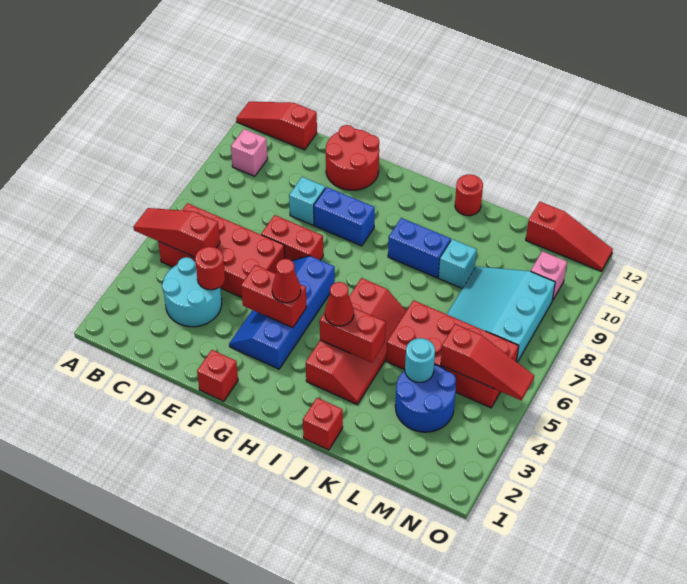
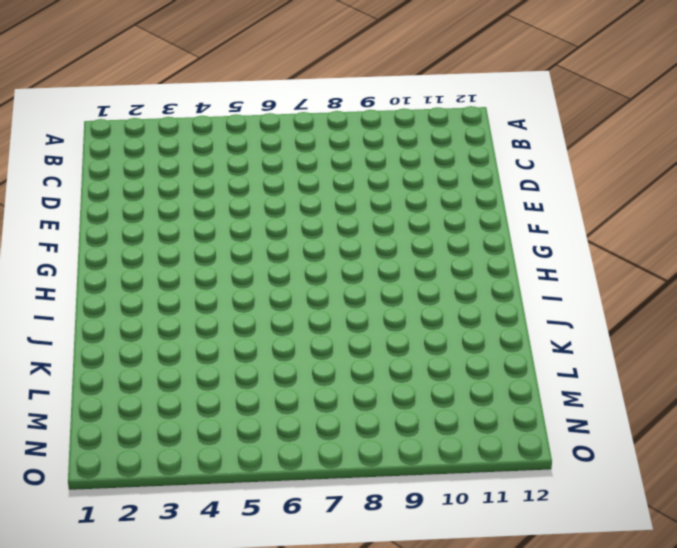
none -> red slope A12:C12 level 1 top C
none -> red brick B5:E6 level 1
none -> pink brick B10 level 1

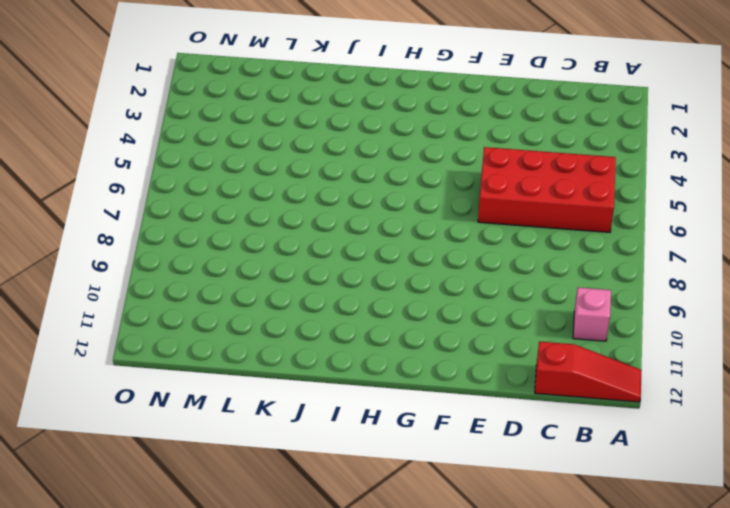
none -> cyan round brick C3:D4 level 1
none -> red brick E7:F7 level 1
none -> cyan brick E9 level 1

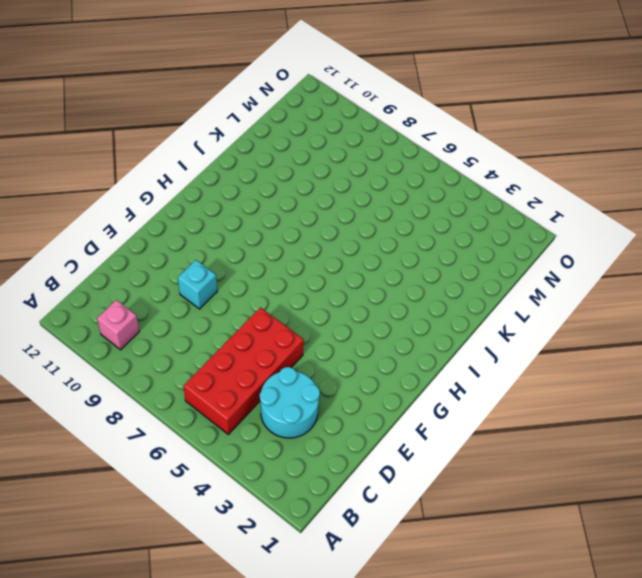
none -> red slope A12:C12 level 1 top C
none -> red brick E7:F7 level 1
none -> red round brick E11:F12 level 1

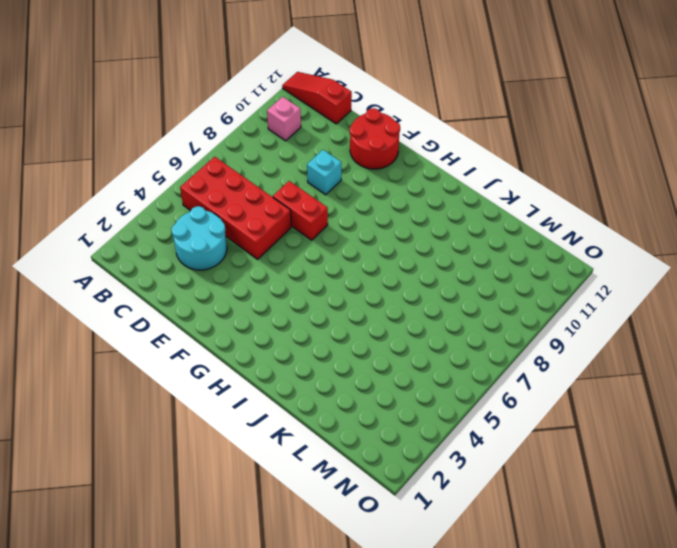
none -> red brick F1 level 1
none -> blue slope F3:G6 level 1 top G
none -> blue brick F9:G9 level 1

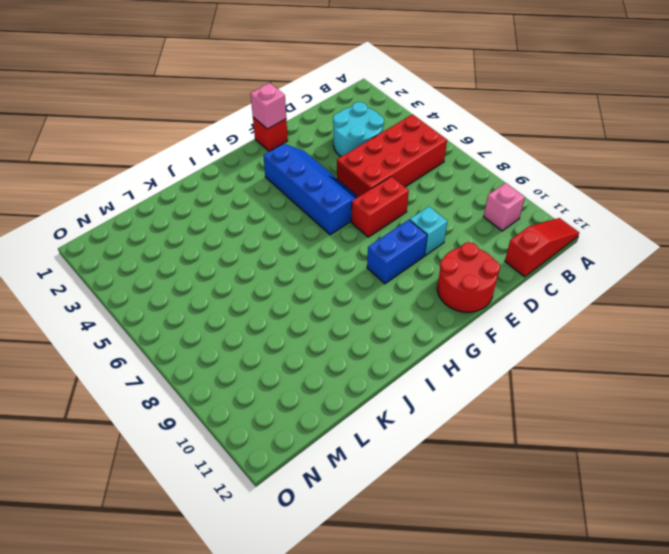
pink brick F1 level 2 -> pink brick N10 level 1
none -> red slope I3:J6 level 1 top I
none -> blue brick I9:J9 level 1
none -> red brick J1 level 1

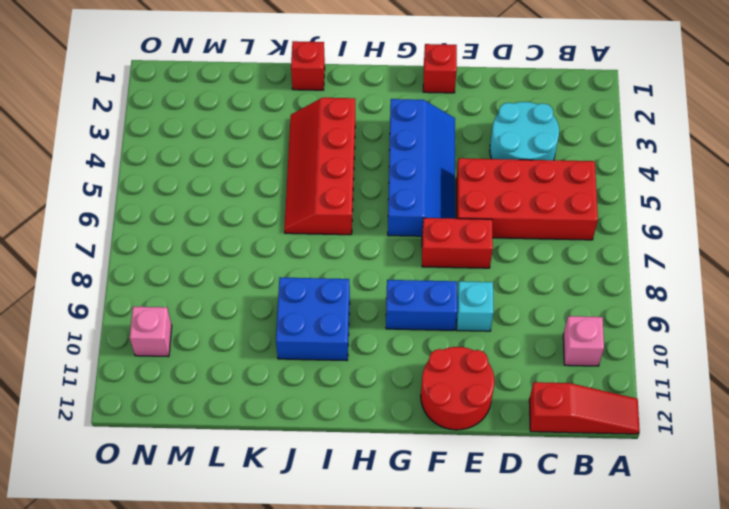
blue brick I9:J10 level 1 -> blue brick I9:J9 level 1
none -> red round brick J12 level 1
none -> red brick K5:N6 level 1
none -> cyan brick K9 level 1

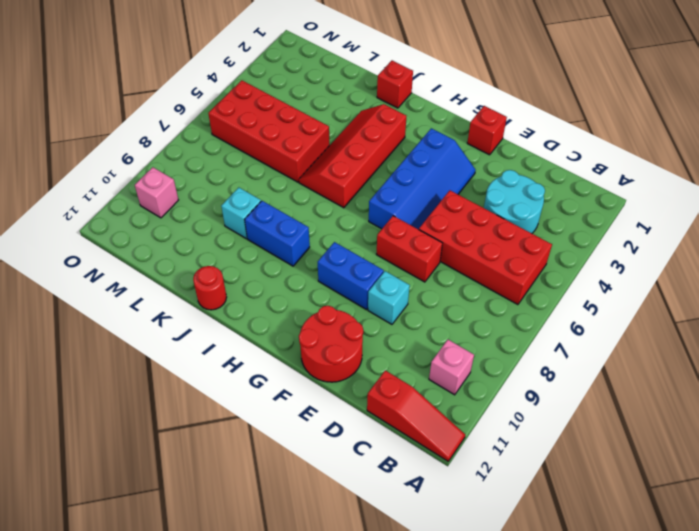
none -> blue round brick L3:M4 level 1
none -> cyan slope L7:N9 level 1 top N
none -> red slope M12:O12 level 1 top M

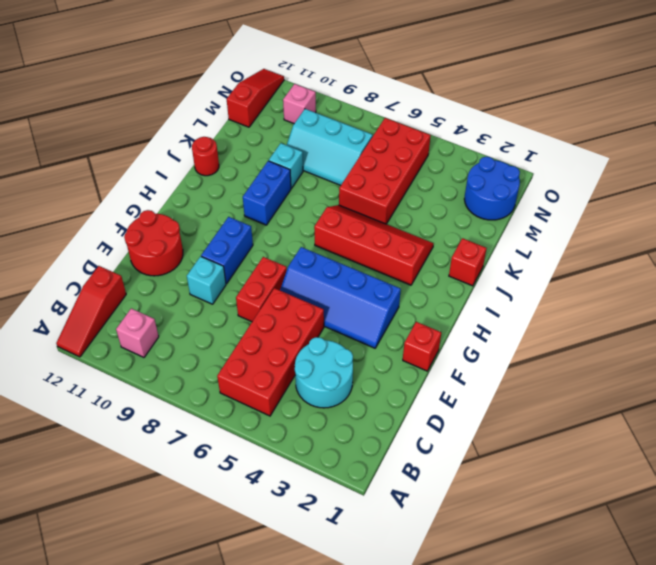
cyan slope L7:M9 level 1 top M -> cyan slope L7:N9 level 1 top N
blue round brick M1:N2 level 1 -> blue round brick L3:M4 level 1
none -> red slope A5:C5 level 2 top C
none -> red round brick D4 level 2
none -> red brick F4:G4 level 2

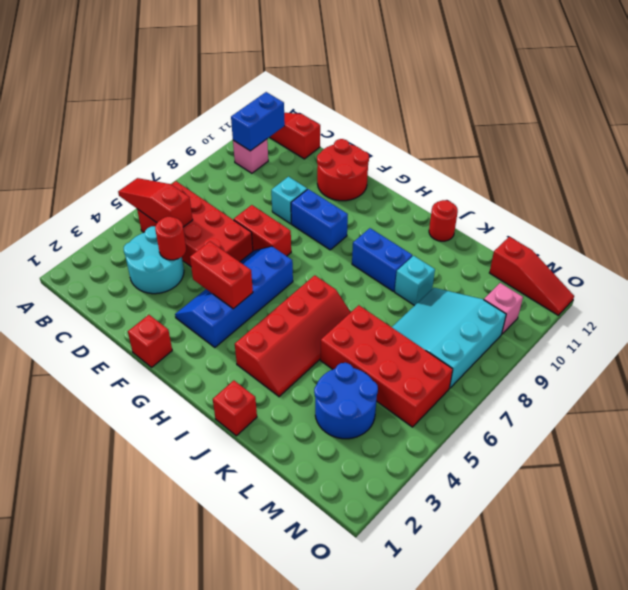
blue brick B10:B11 level 2 -> none
none -> red brick I4:J4 level 2
none -> cyan round brick L4 level 2
none -> red slope M5:O5 level 2 top M

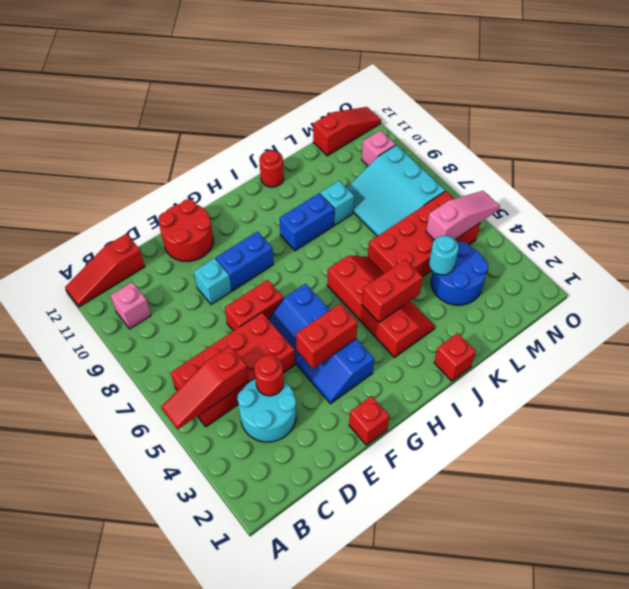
pink slope M5:O5 level 2 top M -> red slope M5:O5 level 2 top M
none -> red cone G4 level 3
none -> red cone I4 level 3

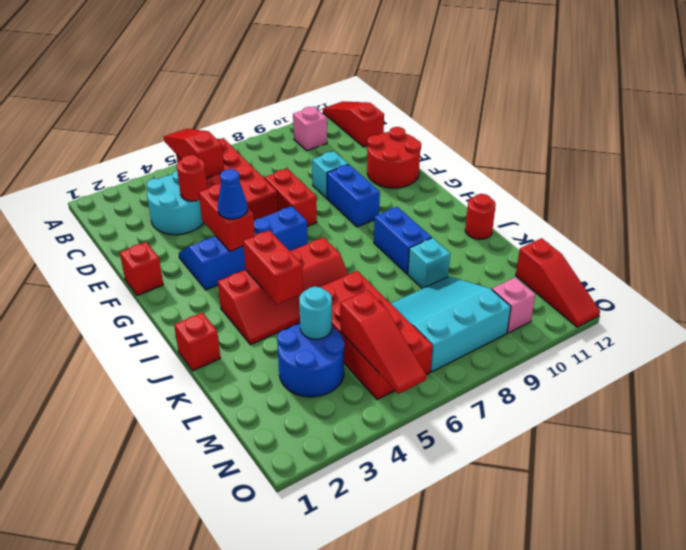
blue cone G4 level 3 -> red cone G4 level 3
none -> red cone I4 level 3

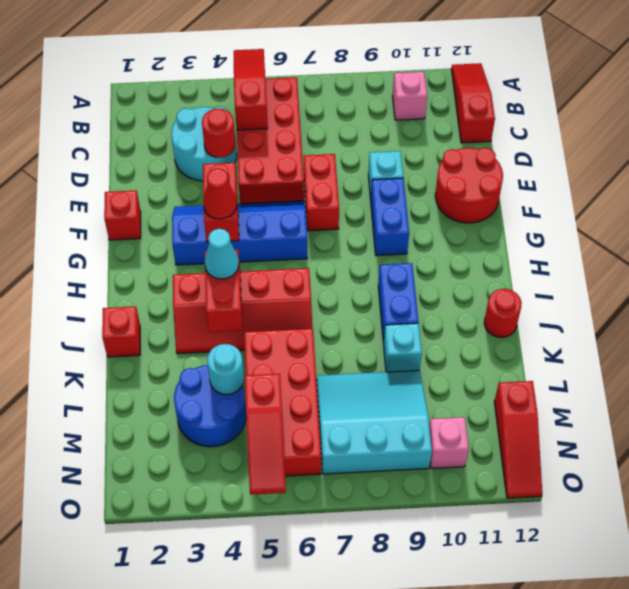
cyan cone I4 level 3 -> red cone I4 level 3

